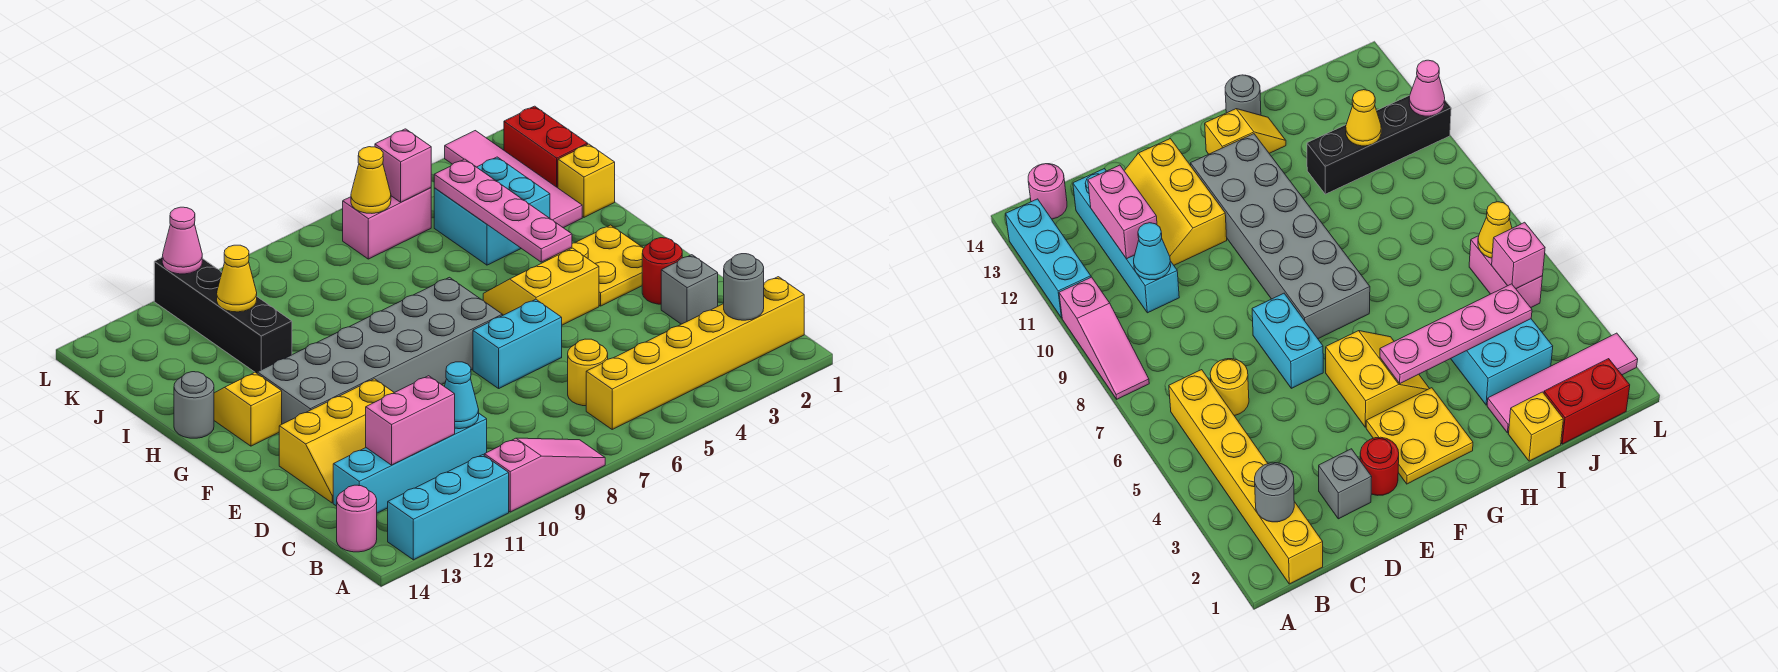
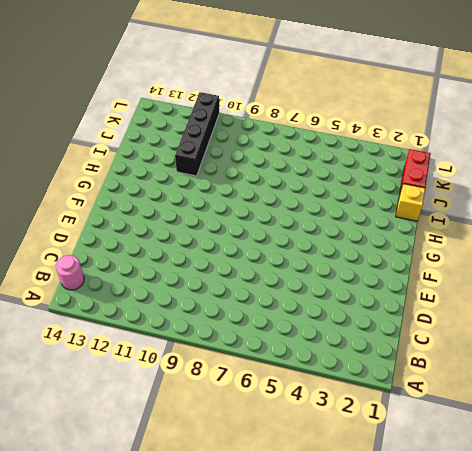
none -> pink slope A8:A10 level 1 top 10
none -> cyan brick A11:A13 level 1
none -> yellow brick B1:B6 level 1

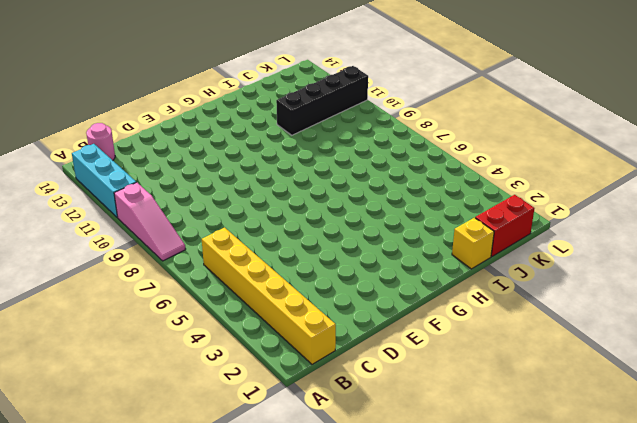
none -> yellow round brick C6 level 1
none -> cyan brick C10:C13 level 1
none -> grey brick D2 level 1

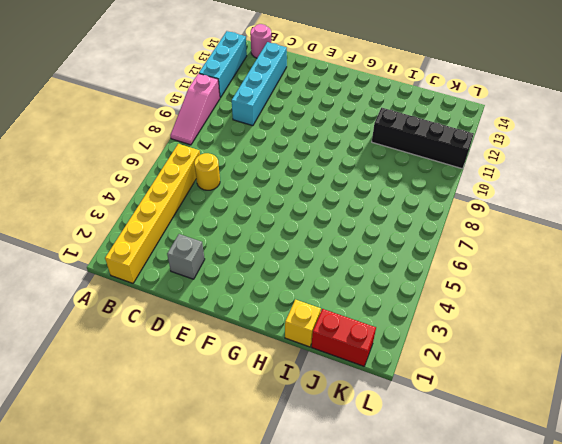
none -> yellow slope D11:E13 level 1 top E
none -> red round brick E2 level 1
none -> cyan brick E6:E7 level 1

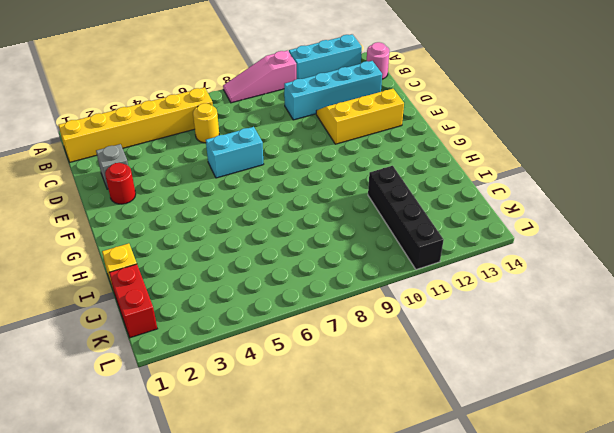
none -> yellow plate F2:G3 level 1
none -> yellow slope F4:G5 level 1 top F
none -> grey brick F7:G12 level 1

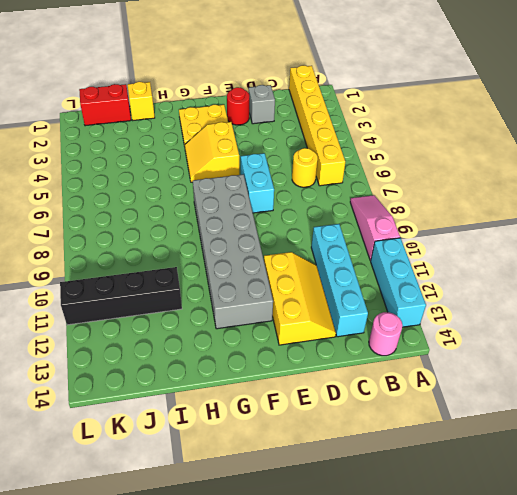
none -> yellow slope G13:H13 level 1 top G
none -> grey round brick H14 level 1
none -> pink tile I2:L2 level 1

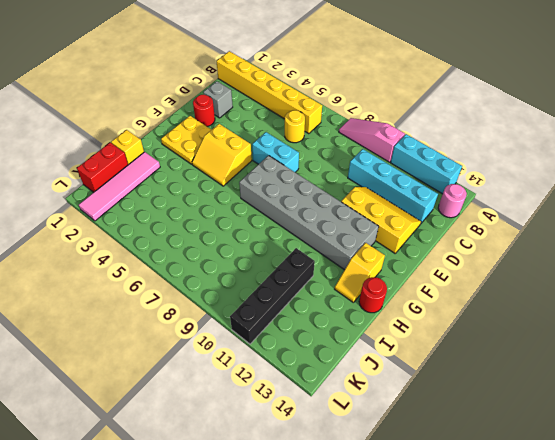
red round brick H14 level 1 -> grey round brick H14 level 1
none -> cyan brick I3:J4 level 1
none -> pink brick K5:K6 level 1
none -> grey round brick B2 level 2

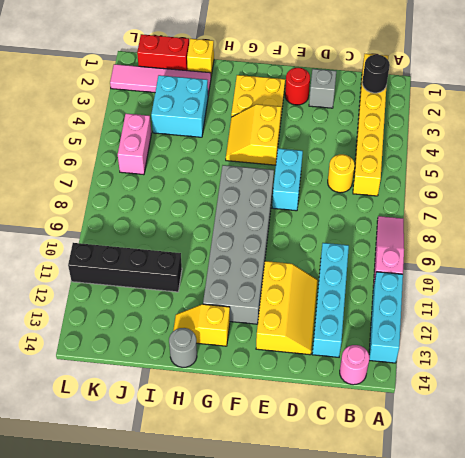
black round brick B2 level 2 -> grey round brick B2 level 2
none -> cyan cone C10 level 2
none -> pink brick C11:C12 level 2
none -> pink plate G4:J4 level 2

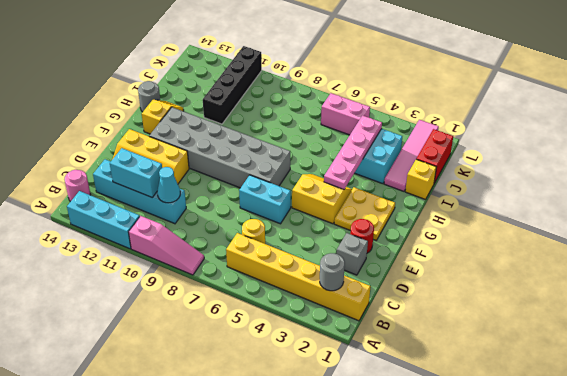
cyan brick C11:C12 level 2 -> pink brick C11:C12 level 2
none -> yellow cone J11 level 2
none -> pink brick K5 level 2
none -> yellow cone K6 level 2

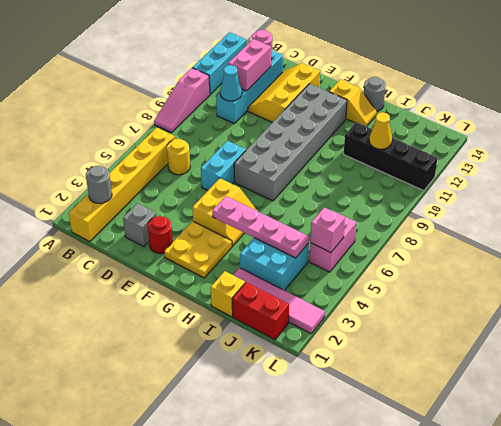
none -> yellow cone K6 level 2
none -> pink cone L11 level 2

